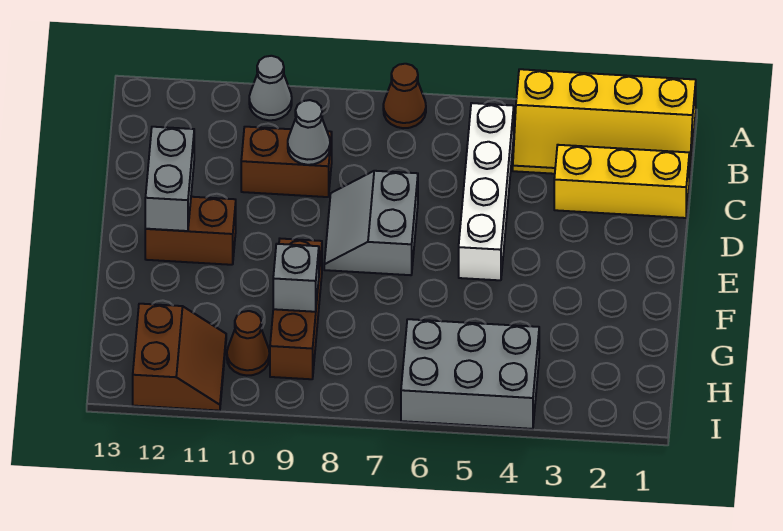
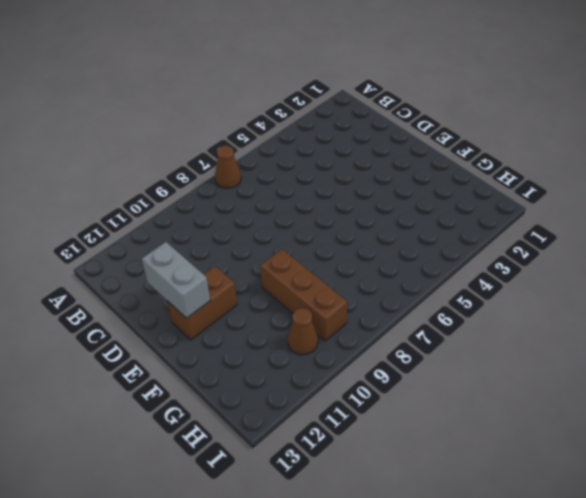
none -> yellow slope A1:B4 level 1 top A
none -> grey cone A10 level 1
none -> white brick B5:E5 level 1

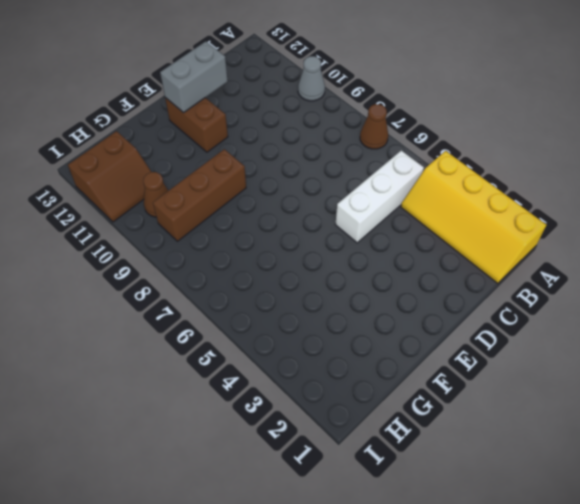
white brick B5:D5 level 1 -> white brick B5:E5 level 1
none -> yellow brick C1:C3 level 1
none -> brown brick C9:C10 level 1
none -> grey slope D7:E8 level 1 top 7

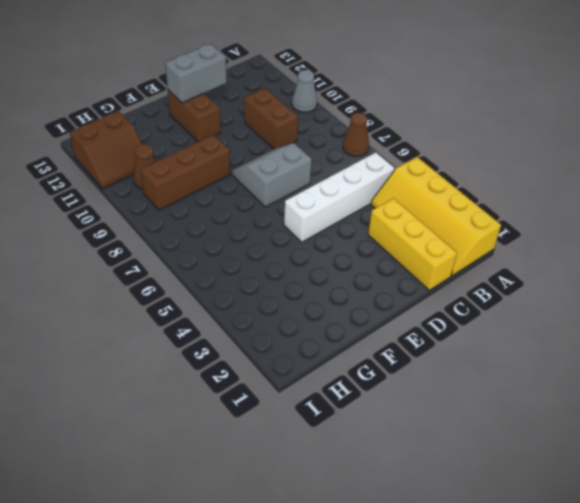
none -> grey brick H4:I6 level 1
none -> grey cone C9 level 2
none -> grey brick G9 level 2

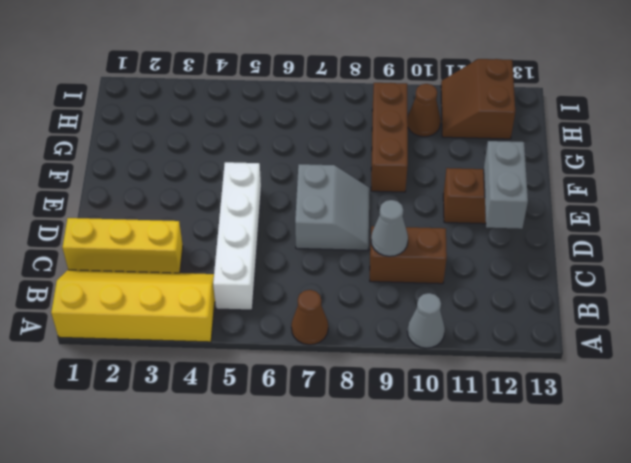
none -> grey brick H4:I6 level 1
none -> grey brick G9 level 2

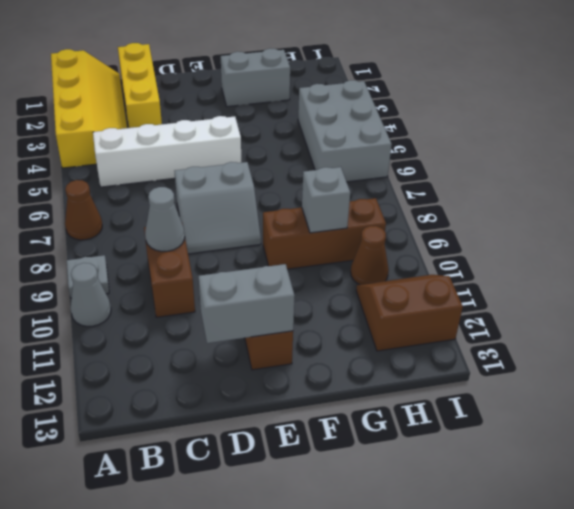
grey plate A9 level 1 -> none
grey brick F2:G2 level 1 -> none

